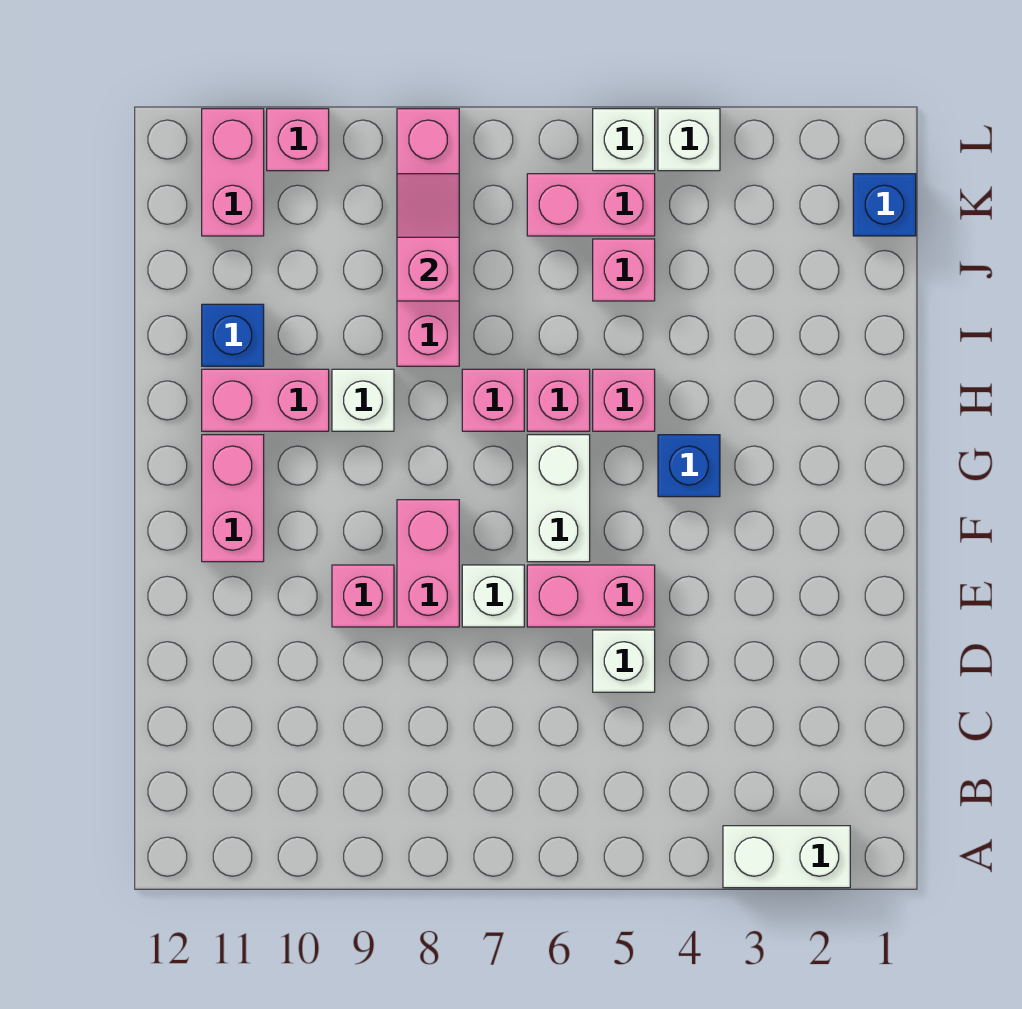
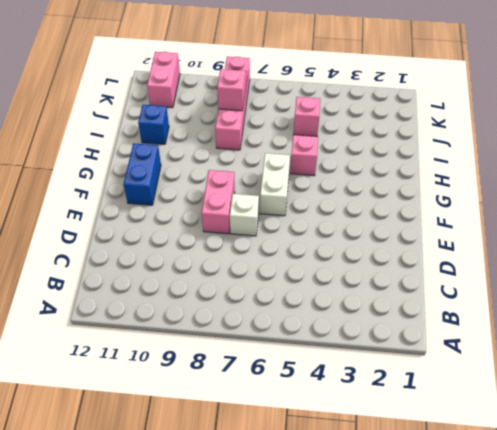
blue brick F11:G11 level 1 -> pink brick F11:G11 level 1
none -> white brick A2:A3 level 1
none -> white brick D5 level 1
none -> pink brick E5:E6 level 1

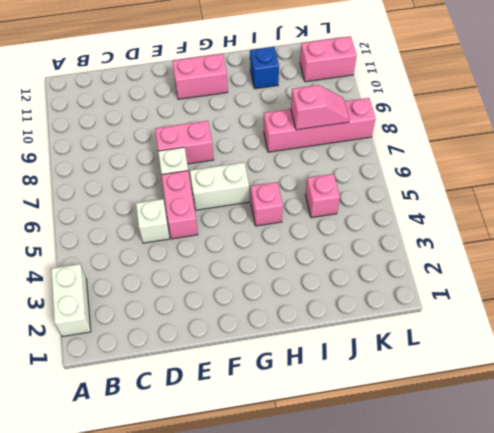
none -> pink brick E9 level 1
none -> blue brick G4 level 1
none -> pink brick H6 level 1

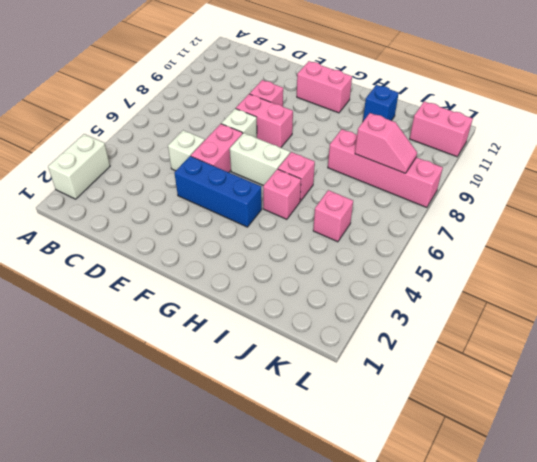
blue brick E4:G4 level 1 -> blue brick G4 level 1
none -> pink brick H7 level 1
none -> white brick H9 level 1
none -> pink brick H10:H11 level 1

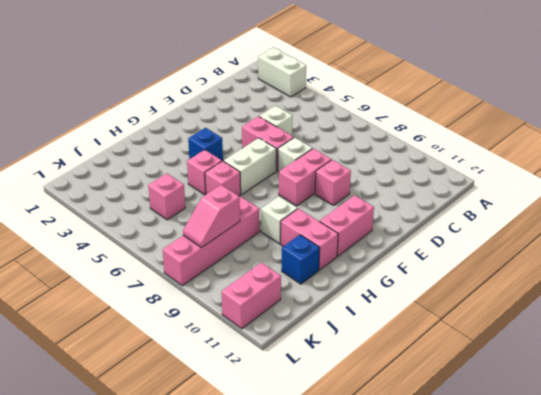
none -> pink brick H7 level 1
none -> blue brick K1 level 1
none -> pink brick K5:K6 level 1

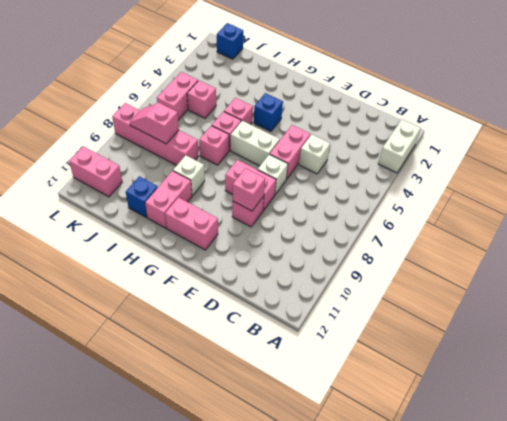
pink brick E9 level 2 -> pink brick L10 level 1
none -> white brick L4 level 1
none -> white brick L5 level 1

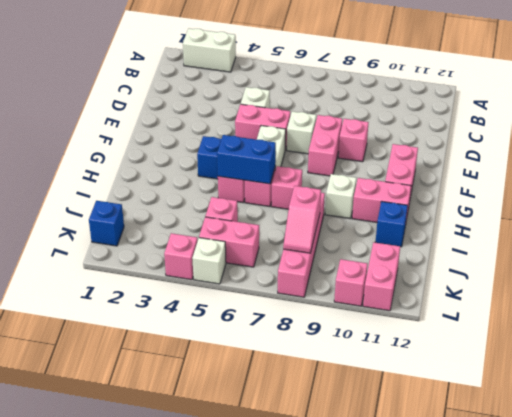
blue brick H5:H6 level 2 -> none
pink brick L4 level 1 -> white brick L4 level 1

